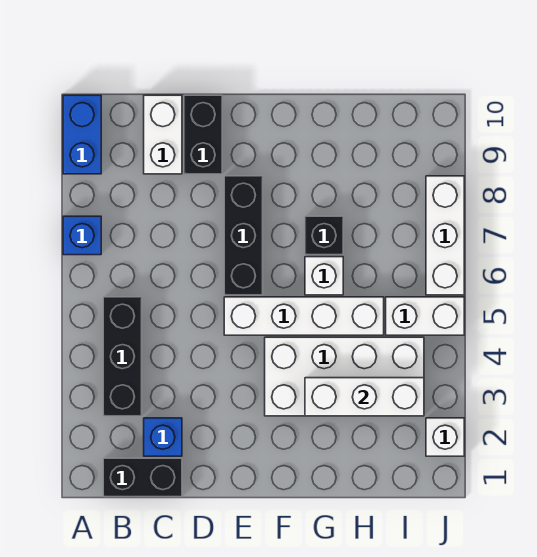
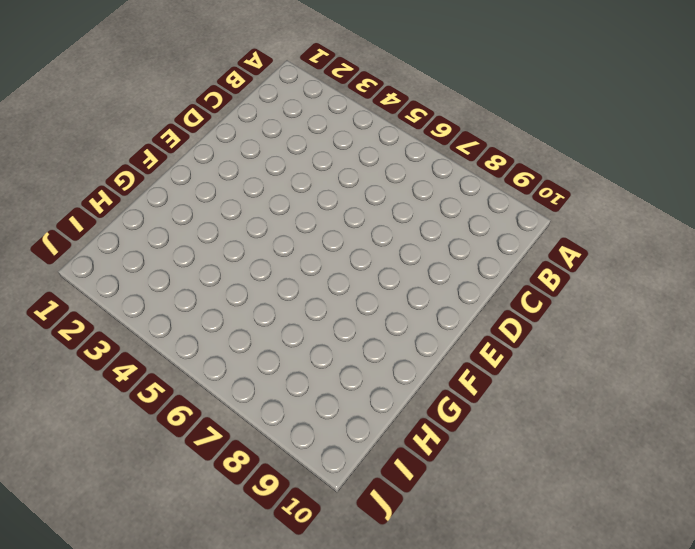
none -> blue brick A7 level 1
none -> blue brick A9:A10 level 1
none -> black brick B1:C1 level 1

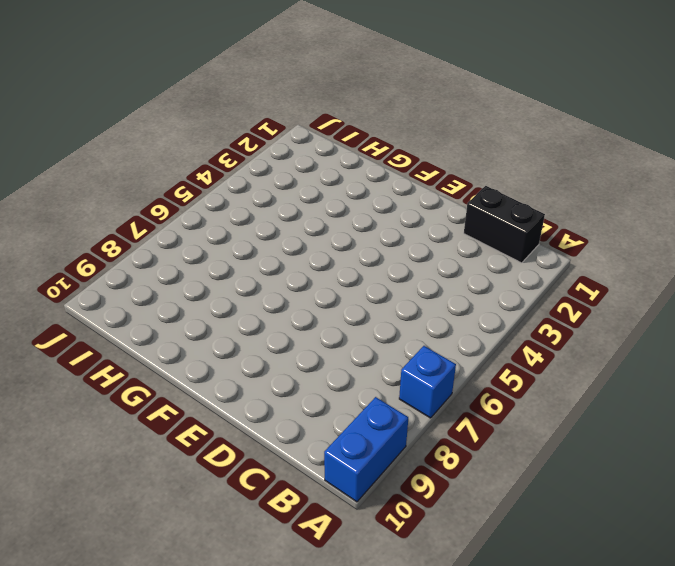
none -> black brick B3:B5 level 1
none -> blue brick C2 level 1
none -> white brick C9:C10 level 1

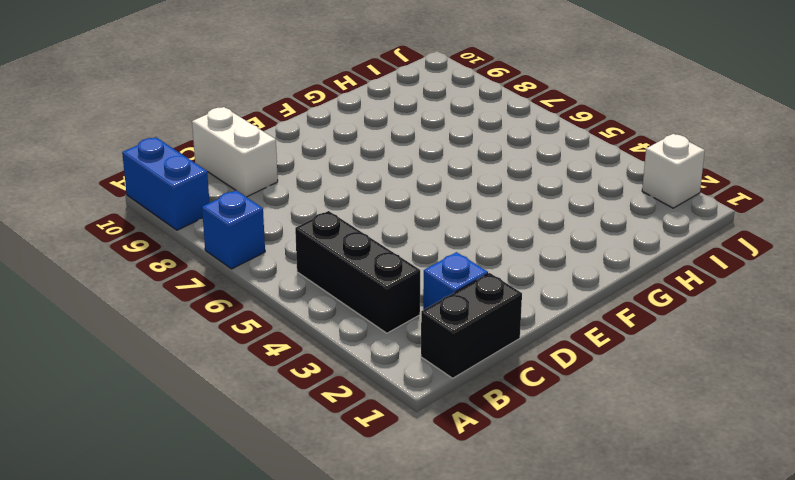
none -> black brick D9:D10 level 1
none -> white brick E5:H5 level 1
none -> black brick E6:E8 level 1

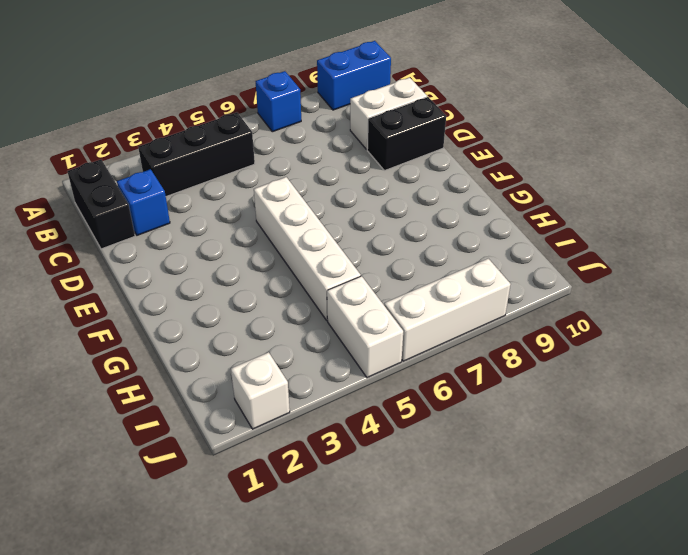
none -> black brick E6:E8 level 1
none -> white brick F3:I4 level 1
none -> white brick G6 level 1

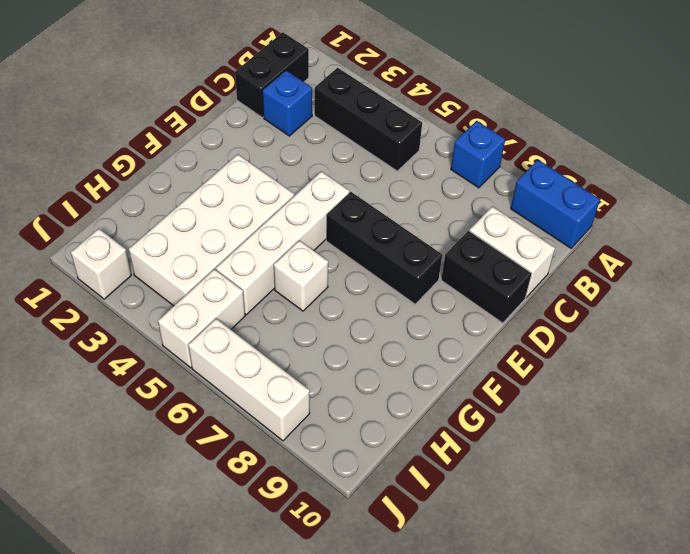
none -> black brick G7 level 1
none -> white brick G3:I3 level 2

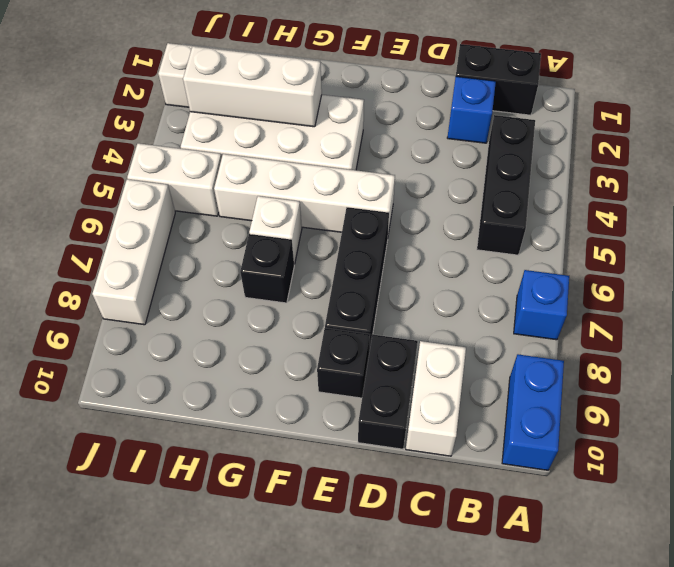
black brick E9 level 1 -> none

